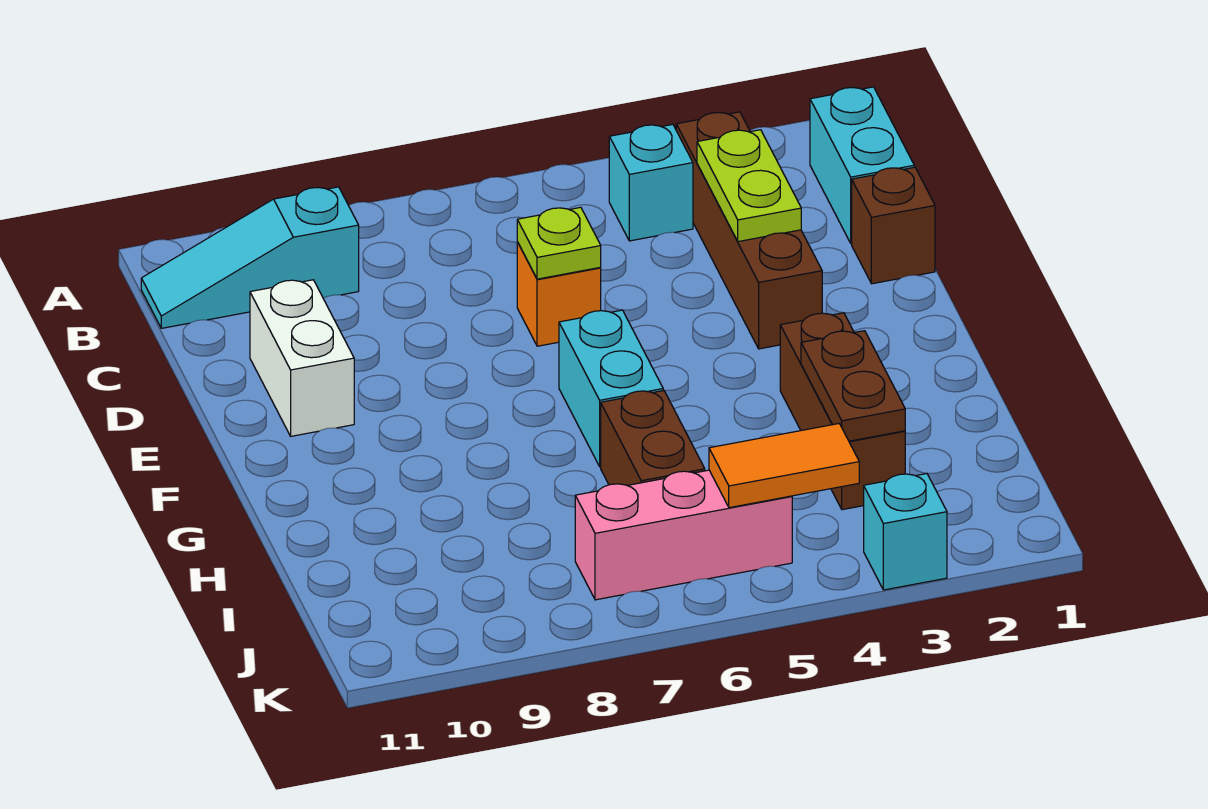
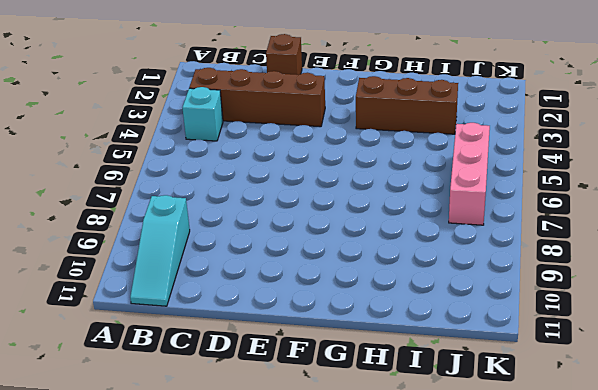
none -> cyan brick B1:C1 level 1
none -> orange brick D6 level 1
none -> white brick D10:E10 level 1

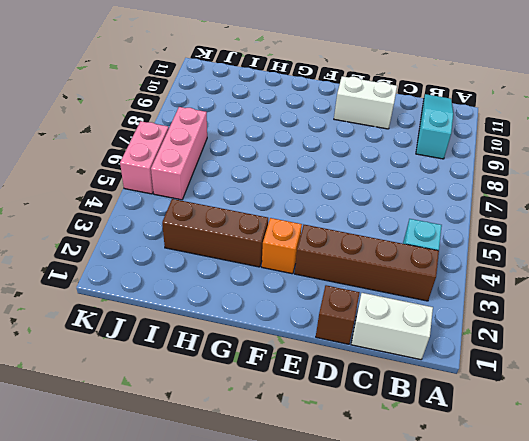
white brick B1:C1 level 1 -> cyan brick B1:C1 level 1
orange brick F3 level 1 -> orange brick D6 level 1
pink brick K5:K6 level 1 -> none
none -> cyan brick F6:G6 level 1
none -> brown brick H6:I6 level 1
none -> cyan brick K3 level 1

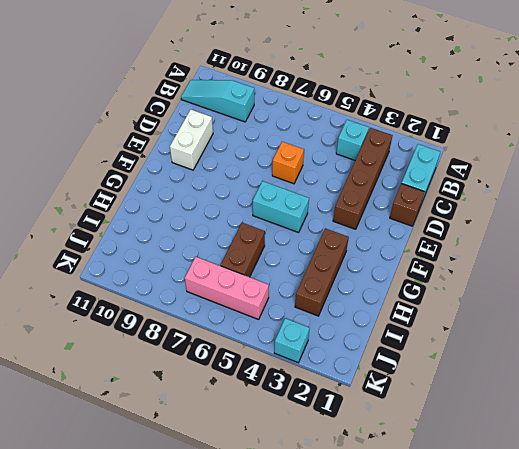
cyan brick F5:F6 level 1 -> cyan brick F6:G6 level 1
none -> lime plate C3:D3 level 2
none -> lime plate D6 level 2
none -> brown plate H3:I3 level 2

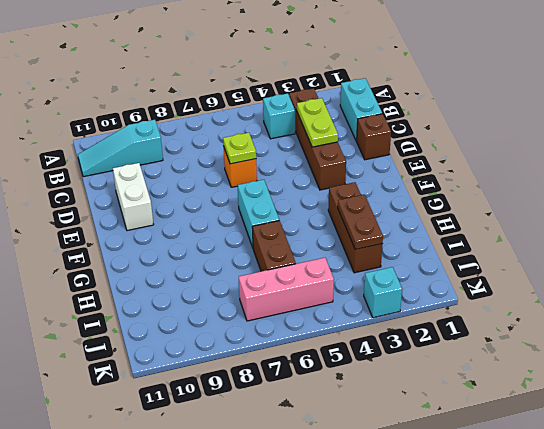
none -> orange tile J4:J5 level 2

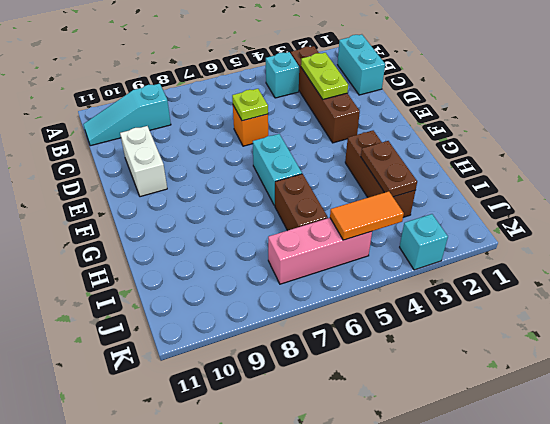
none -> brown brick D1 level 1

